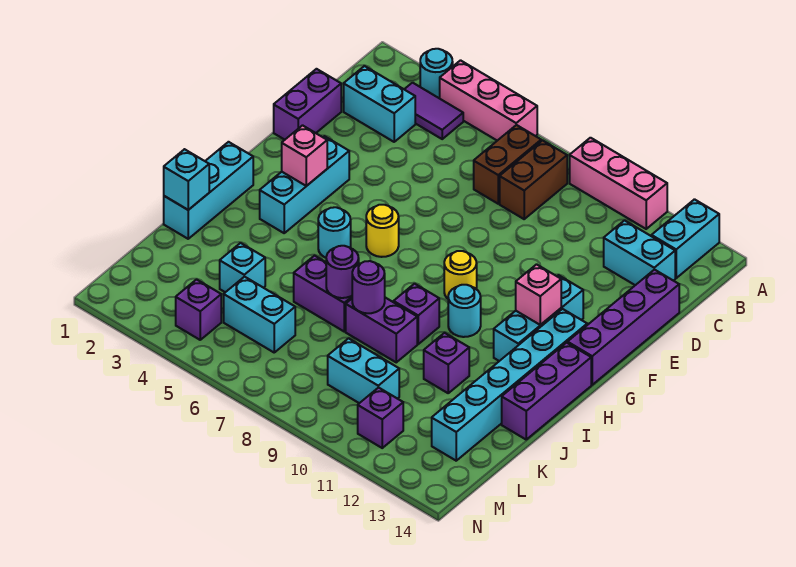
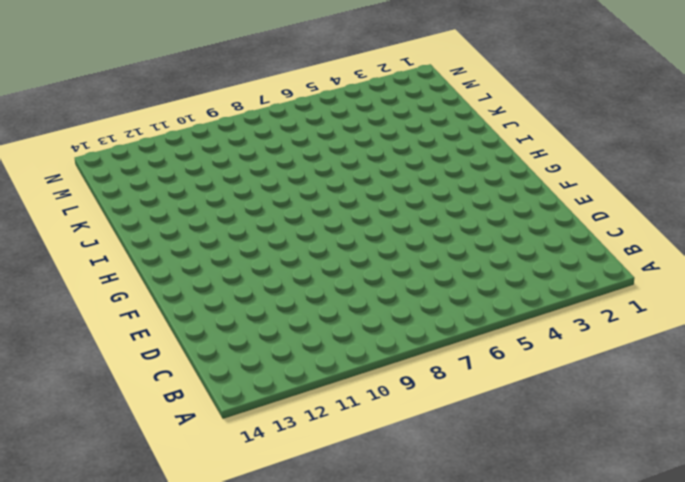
none -> cyan round brick A3 level 1
none -> pink brick A4:A6 level 1
none -> pink brick A9:A11 level 1
none -> cyan brick A13:B13 level 1

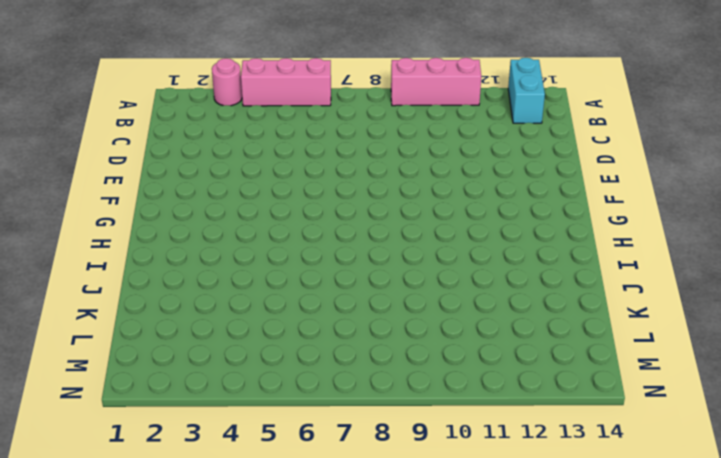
pink round brick A3 level 1 -> cyan round brick A3 level 1
none -> purple tile B3:B4 level 1
none -> brown brick B7:C7 level 1
none -> brown brick B8:C8 level 1
none -> cyan brick C2:C3 level 1

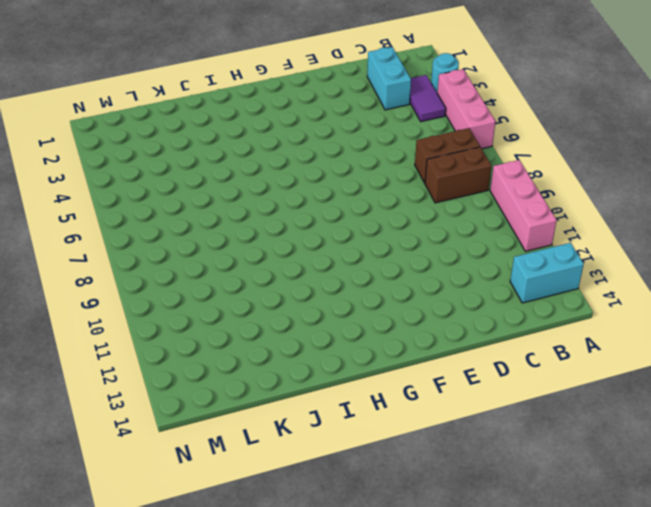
none -> cyan brick C12:C13 level 1
none -> purple brick D1:E1 level 1
none -> purple brick D14:G14 level 1
none -> cyan brick F3:H3 level 1

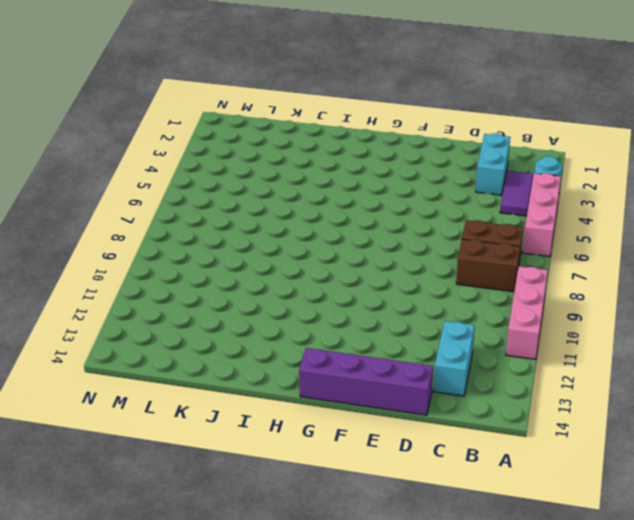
none -> cyan brick A13:B13 level 1
none -> purple brick D1:E1 level 1
none -> cyan brick F3:H3 level 1
none -> cyan brick F12:H12 level 1

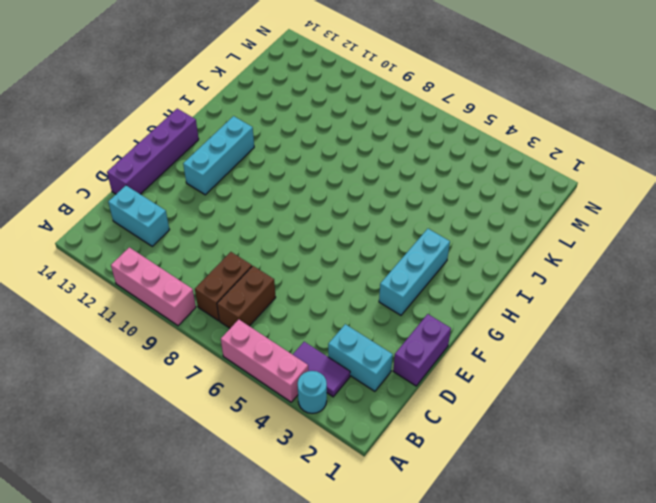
none -> cyan brick A13:B13 level 1
none -> yellow round brick G6 level 1
none -> yellow round brick G9 level 1
none -> cyan brick G13:L13 level 1

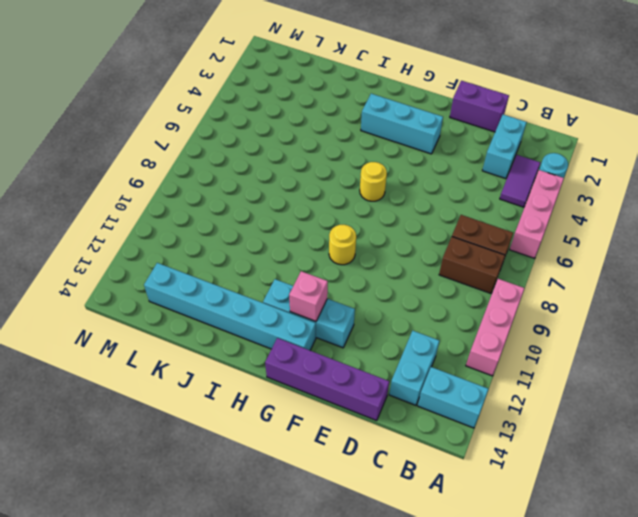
none -> cyan brick H1:J1 level 1
none -> cyan round brick H5 level 1
none -> cyan round brick H10 level 1
none -> purple brick H14:J14 level 1

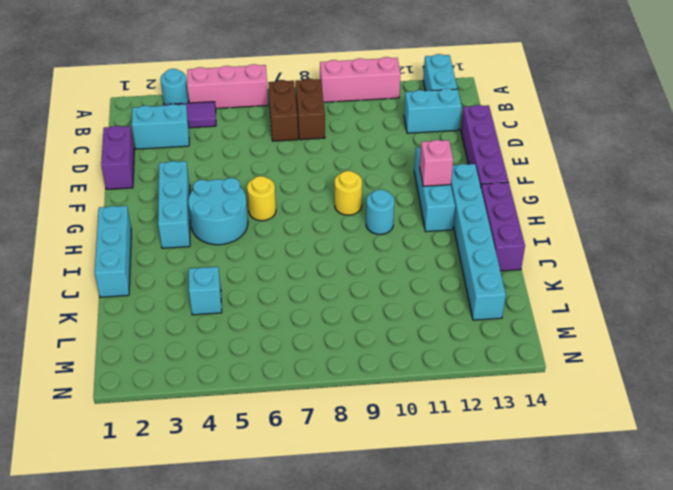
cyan round brick G4:H5 level 1 -> cyan round brick H5 level 1
none -> purple brick I9 level 1
none -> purple brick J6:J7 level 1
none -> purple brick J8:J9 level 1
none -> purple brick J11 level 1

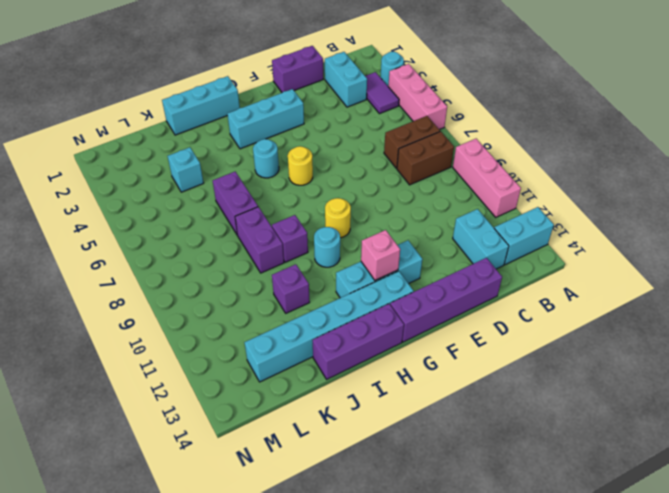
none -> cyan brick L5:L6 level 1
none -> cyan brick L9:L10 level 1
none -> purple brick M4 level 1
none -> purple brick M11 level 1

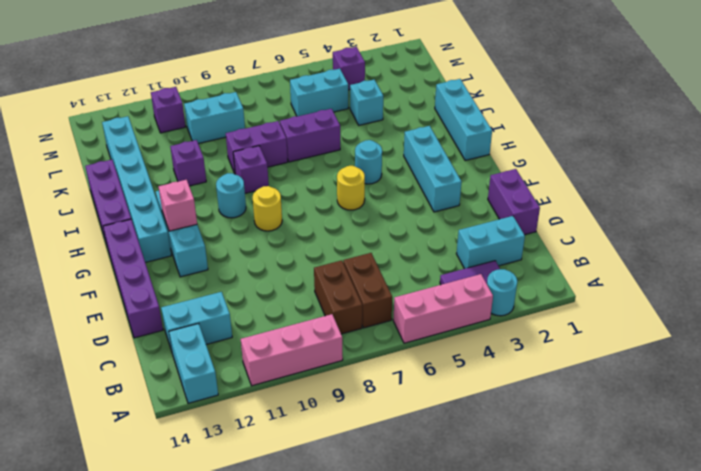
none -> pink brick G3 level 2
none -> cyan brick J1 level 2
none -> purple round brick J7 level 2
none -> purple round brick J8 level 2

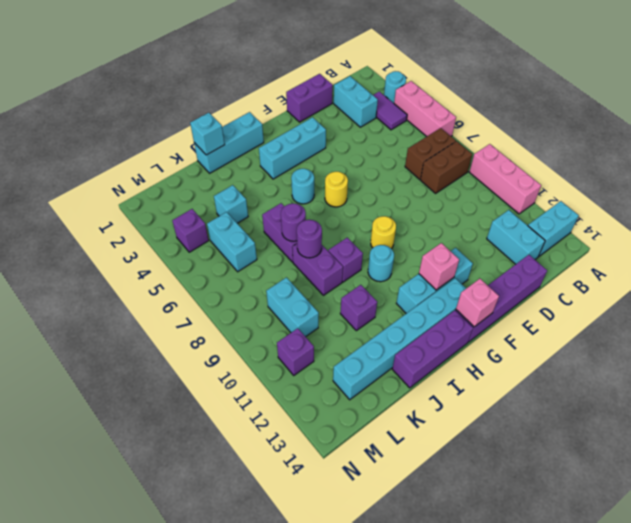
pink brick G14 level 2 -> pink brick G3 level 2

